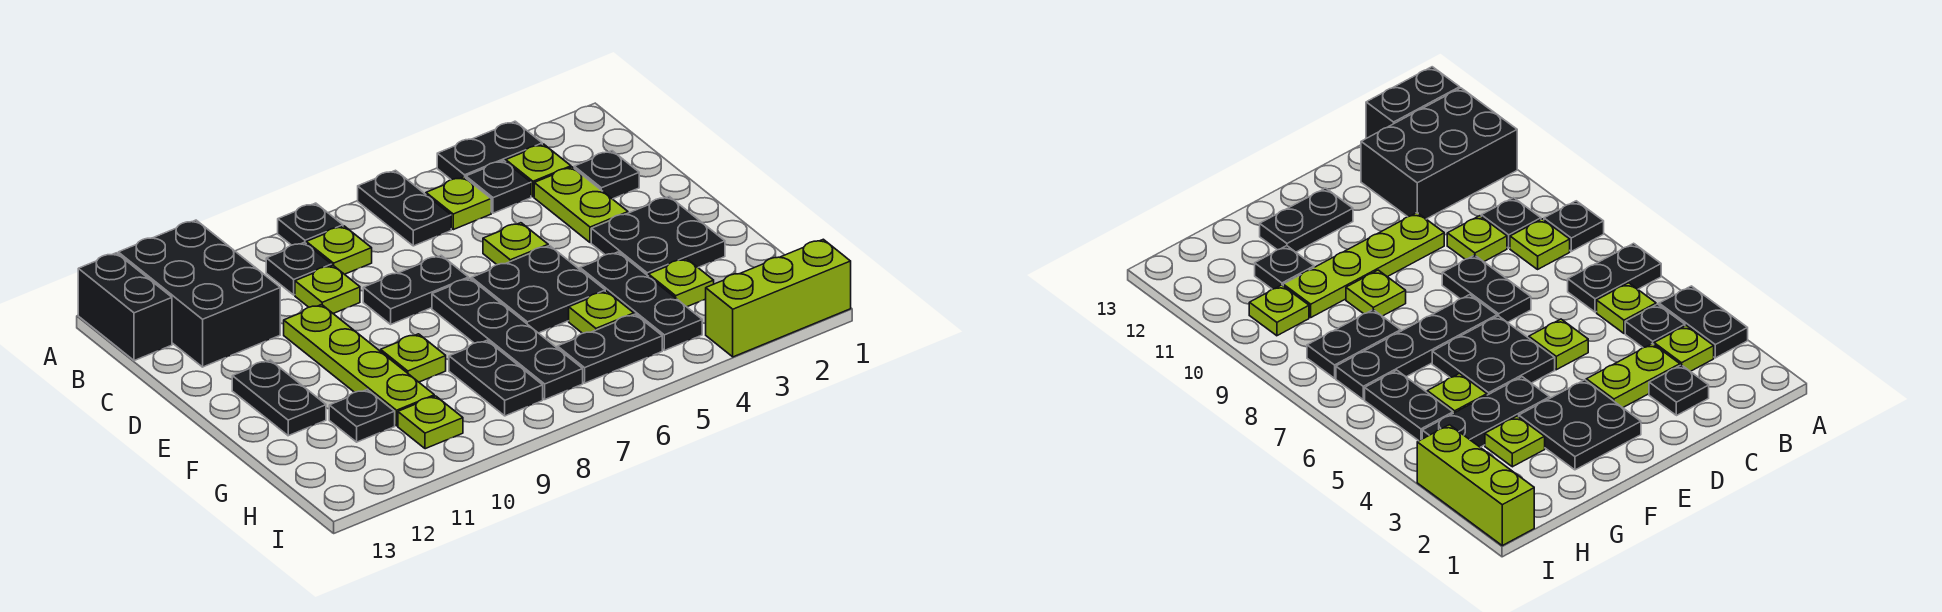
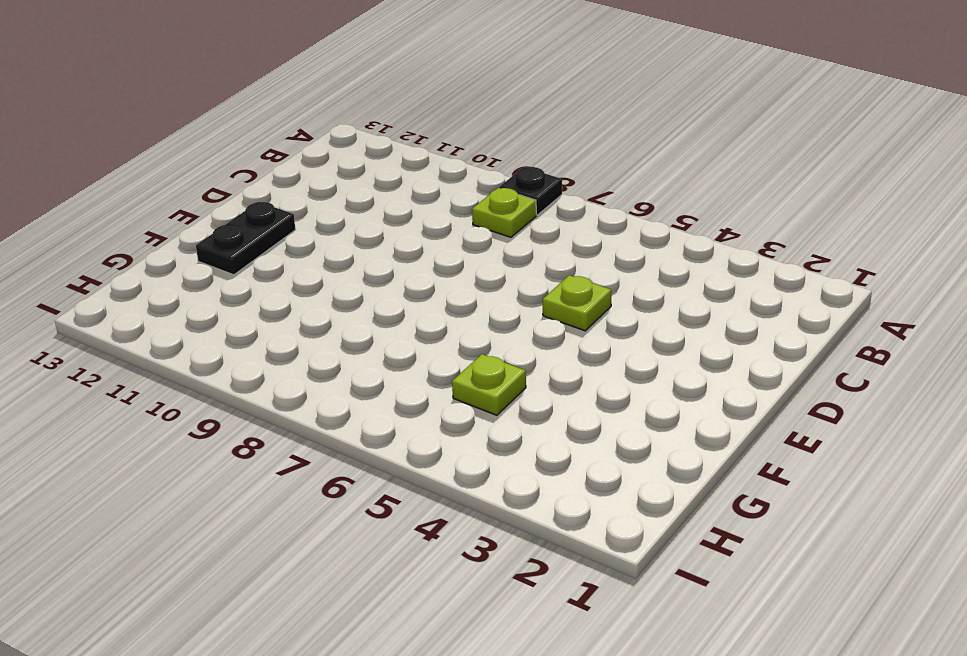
none -> black plate A3:A4 level 1
none -> black plate A6:B6 level 1
none -> black brick A11:C12 level 1

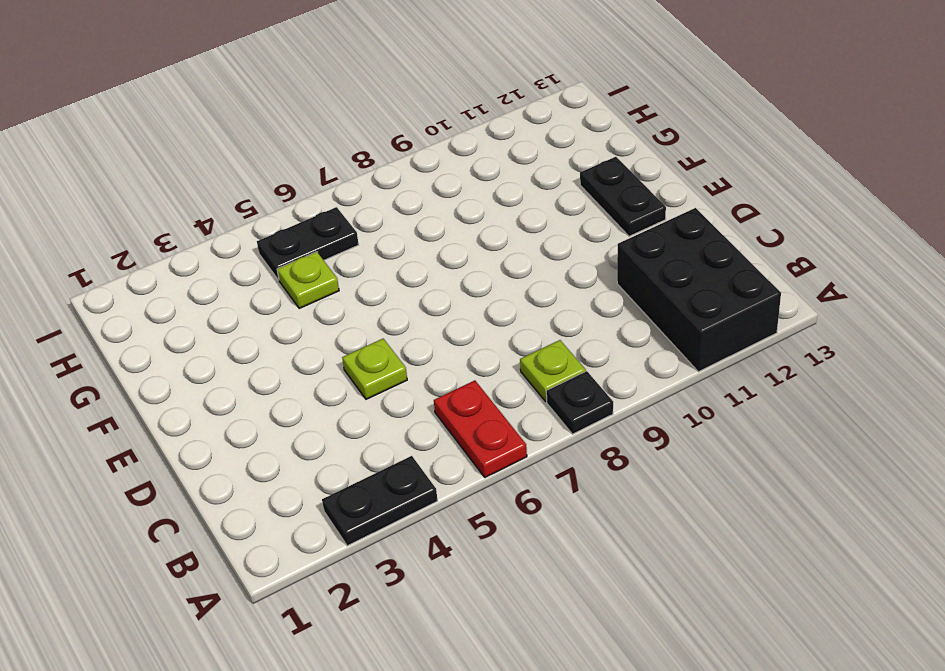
red plate A6:B6 level 1 -> black plate A6:B6 level 1
none -> black brick A13:B13 level 1
none -> lime plate B3 level 1
none -> black plate B4 level 1

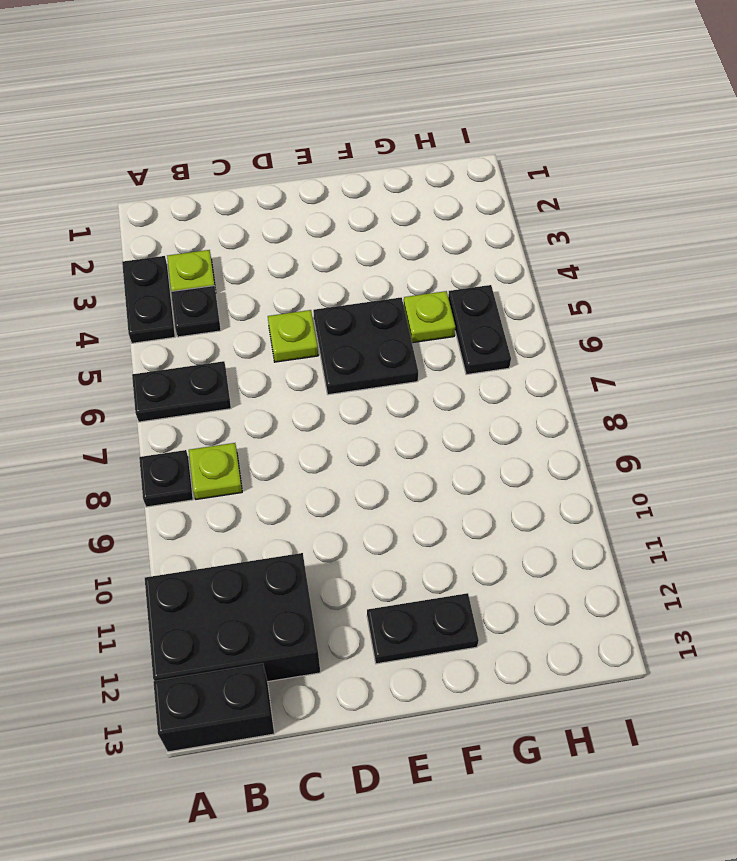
none -> lime plate B5 level 1
none -> black plate B9 level 1
none -> black plate C2 level 1

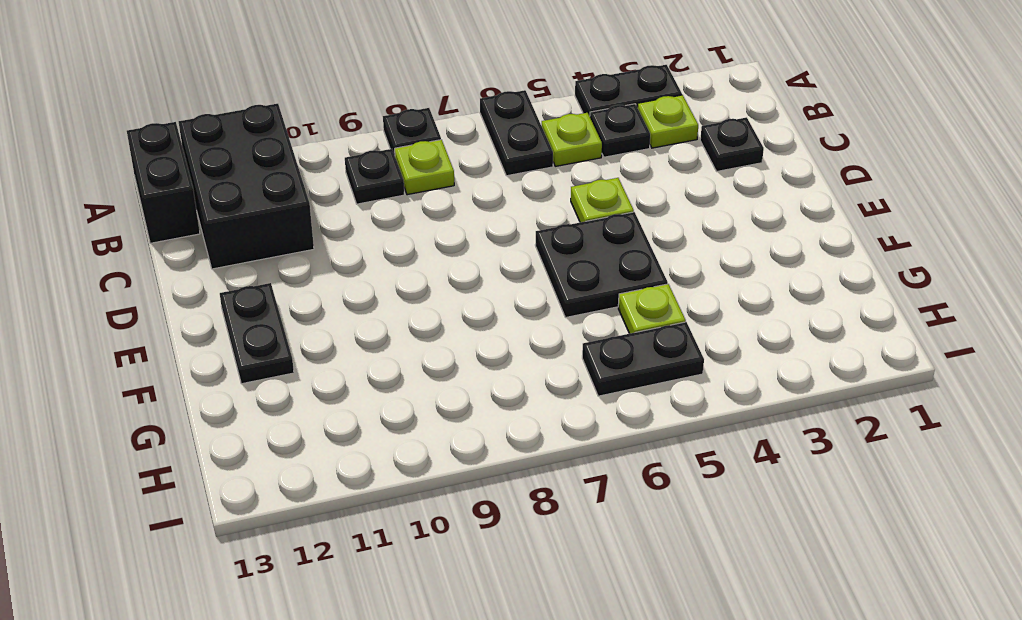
none -> lime plate C3:D3 level 1
none -> lime plate C9 level 1
none -> black plate D7:D8 level 1

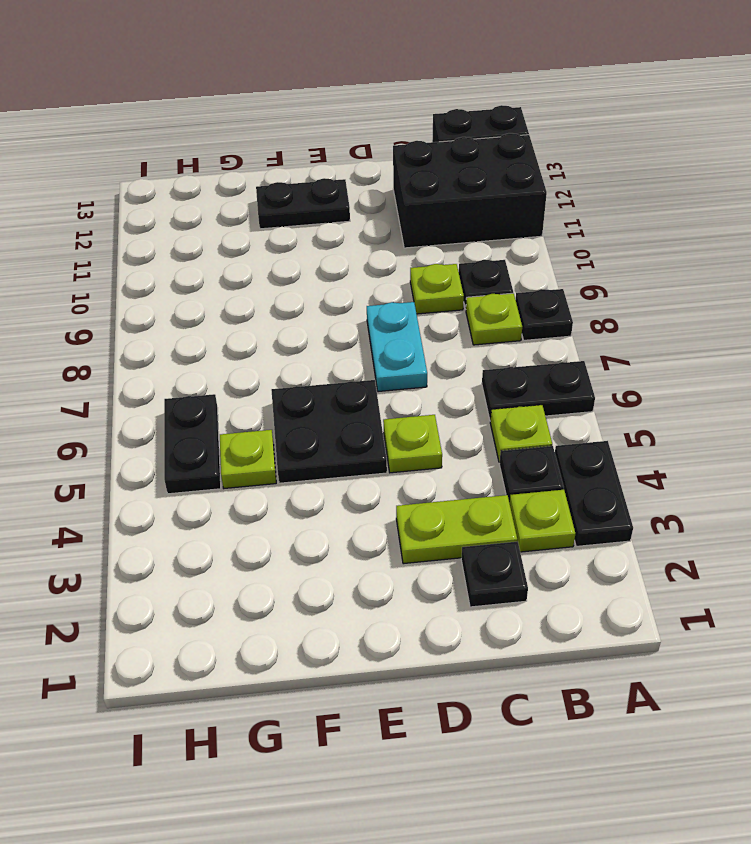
cyan plate D7:D8 level 1 -> black plate D7:D8 level 1
none -> lime plate D10:G10 level 1
none -> black plate E2:F3 level 1
none -> black plate E7:H7 level 1

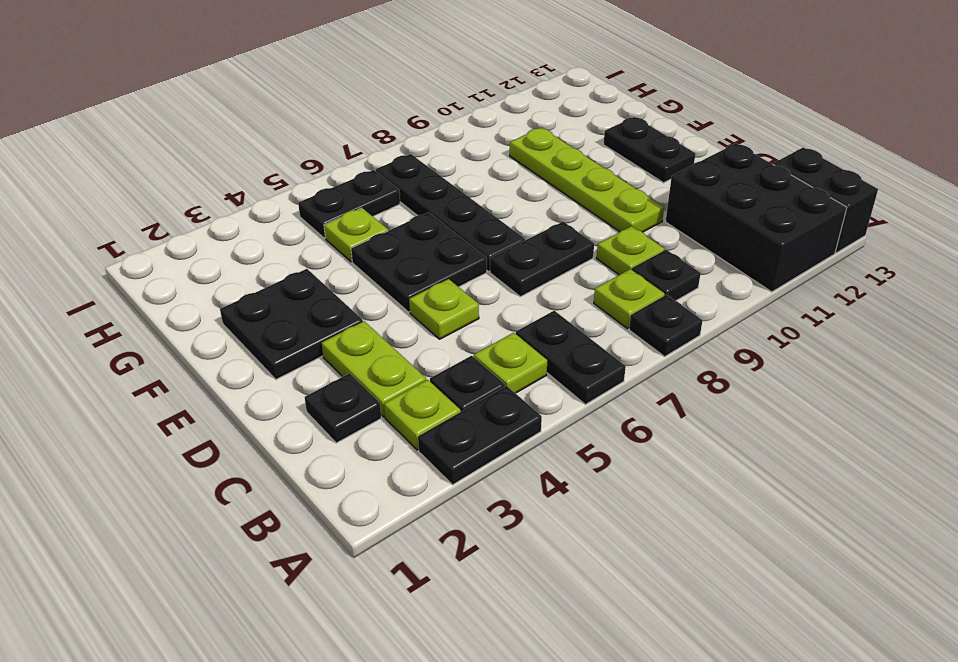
none -> black plate F4:H4 level 1
none -> lime plate F9 level 1
none -> lime plate G3 level 1

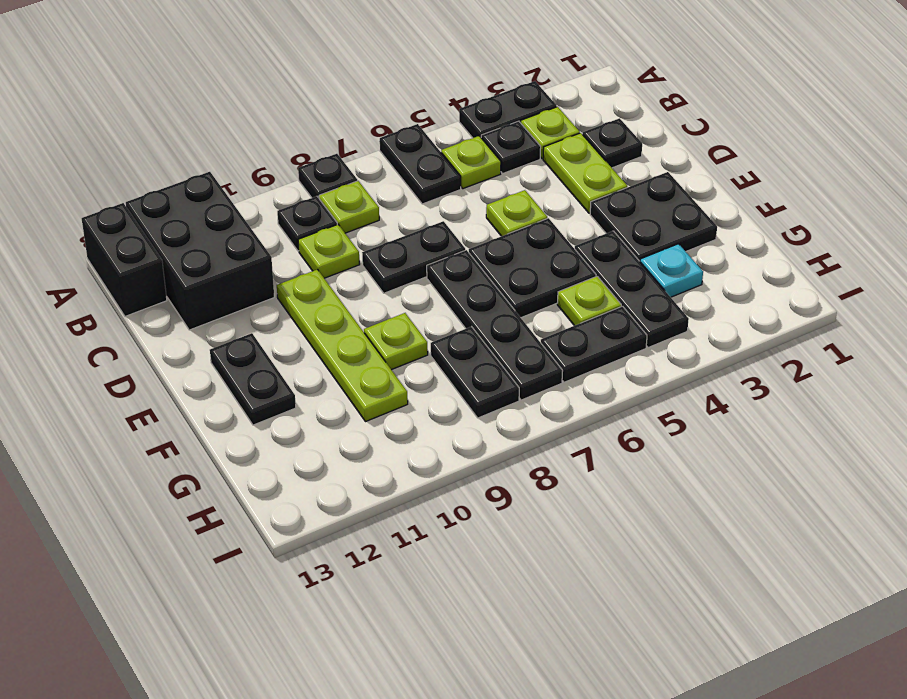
cyan plate G3 level 1 -> lime plate G3 level 1
none -> black plate G11 level 1
none -> lime plate H10 level 1
none -> lime brick I1:I3 level 1

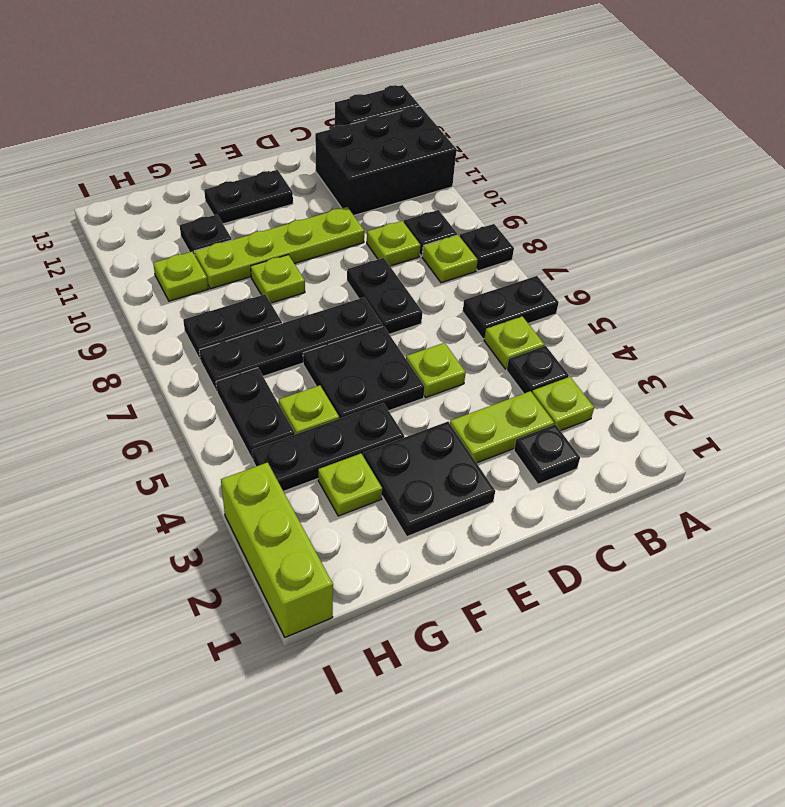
none -> black plate A3:A4 level 1

